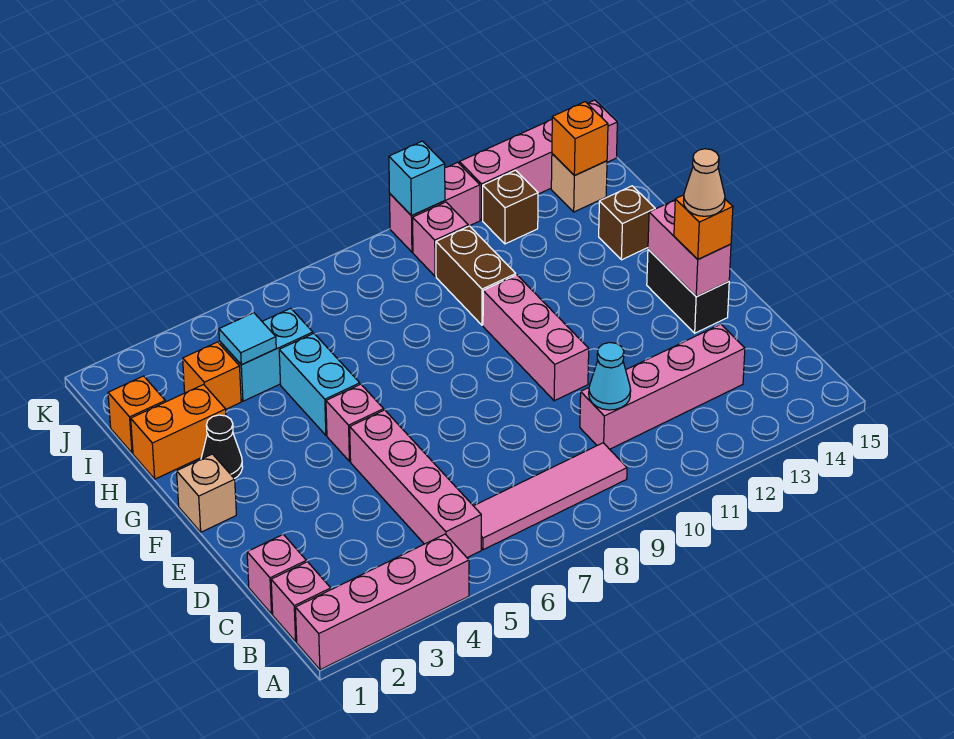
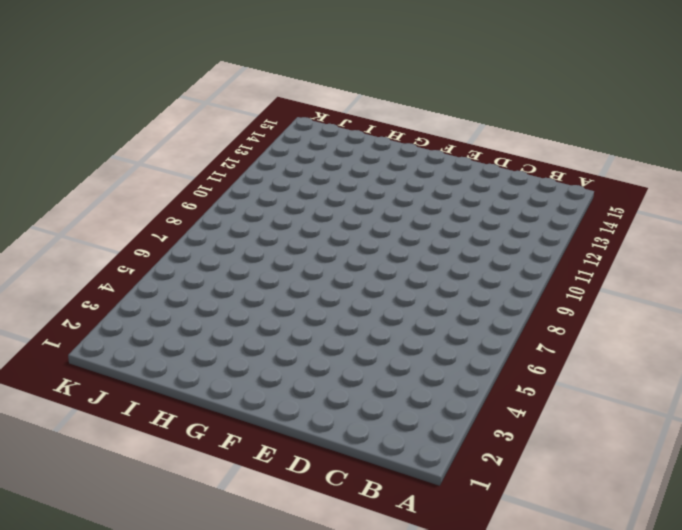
none -> pink brick A1:A4 level 1
none -> pink brick B1 level 1
none -> pink brick B5:E5 level 1
none -> pink tile B6:B9 level 1

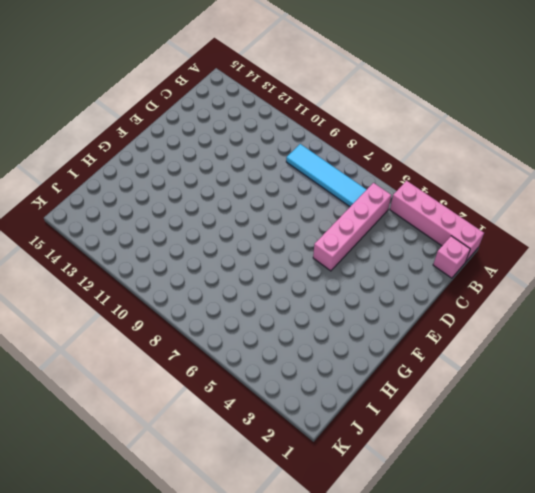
cyan tile B6:B9 level 1 -> pink tile B6:B9 level 1
none -> pink brick C1 level 1
none -> pink brick C10:C13 level 1
none -> pink brick E10:G10 level 1
none -> black brick E14:F14 level 1

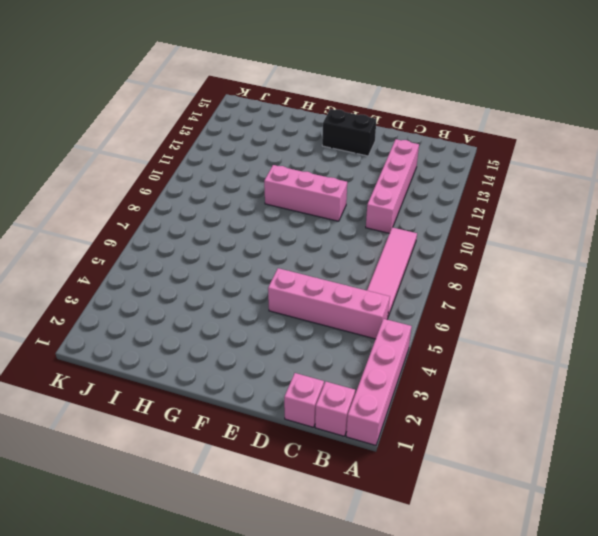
none -> tan brick F1 level 1
none -> pink brick F5 level 1
none -> black cone G2 level 1
none -> cyan brick G5:H5 level 1

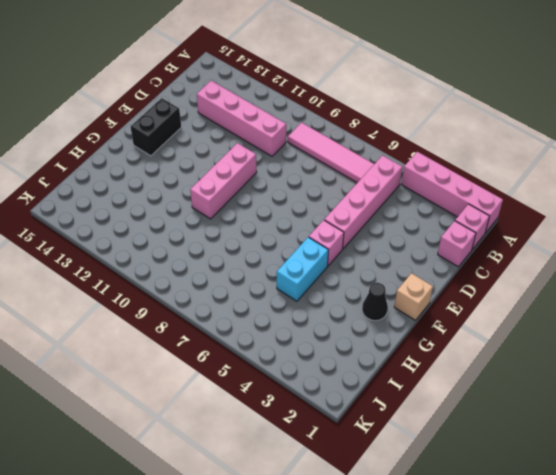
none -> orange brick H1:H2 level 1
none -> brown brick H10:I10 level 1
none -> brown brick H14 level 1
none -> orange brick I1 level 1

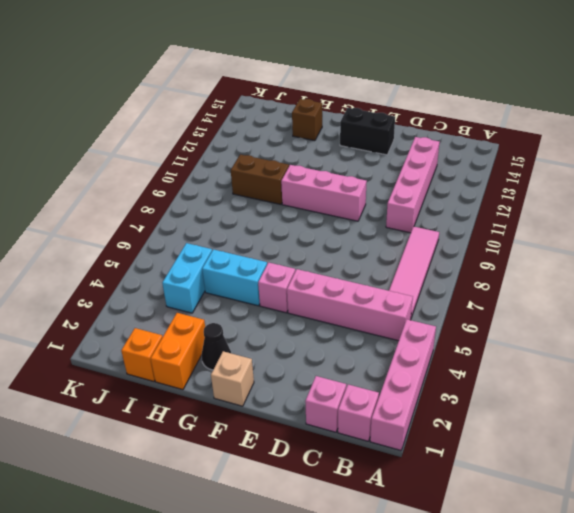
none -> orange brick I3 level 1
none -> pink brick J10 level 1
none -> brown brick J12 level 1
none -> tan brick J14 level 1

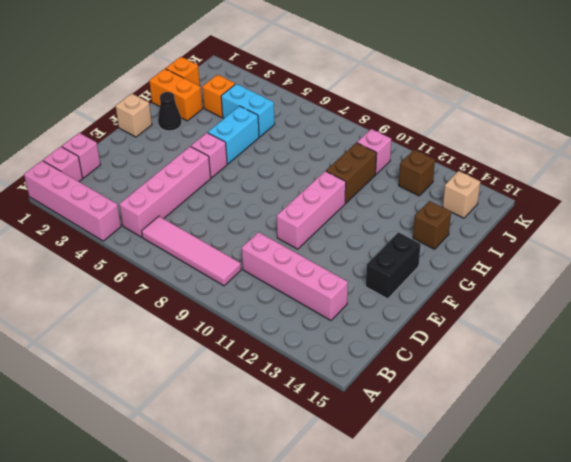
none -> pink brick K10:K11 level 1
none -> pink brick K12:K15 level 1
none -> cyan cone C10 level 2
none -> pink brick E14:F14 level 2

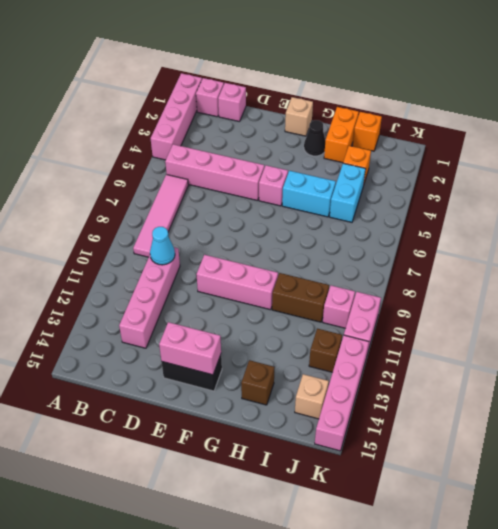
none -> cyan tile I4 level 2
none -> orange brick J14 level 2
none -> cyan brick K10 level 2
none -> orange brick E14 level 3

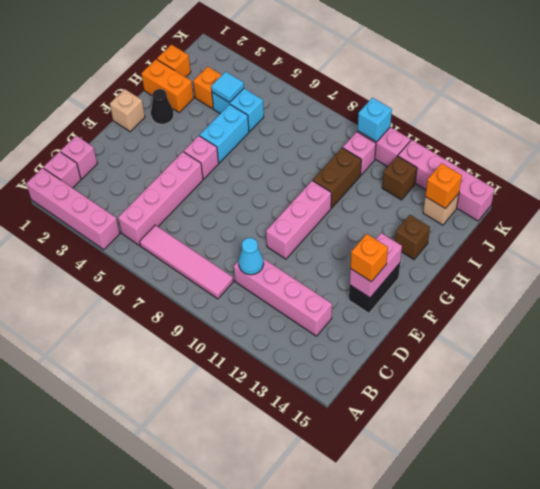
none -> tan cone E14 level 4

